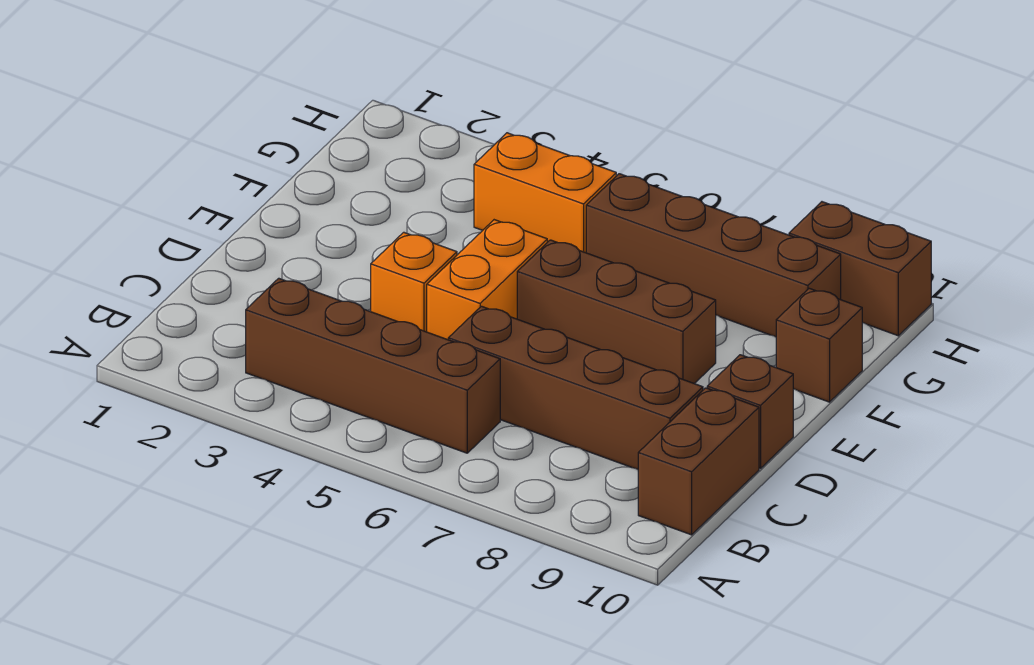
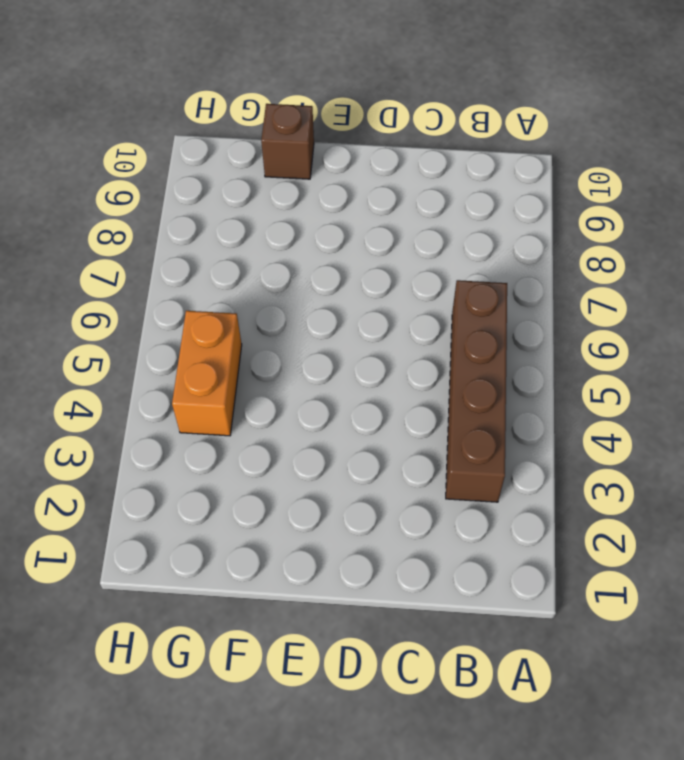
none -> brown brick B10:C10 level 1
none -> brown brick C6:C9 level 1

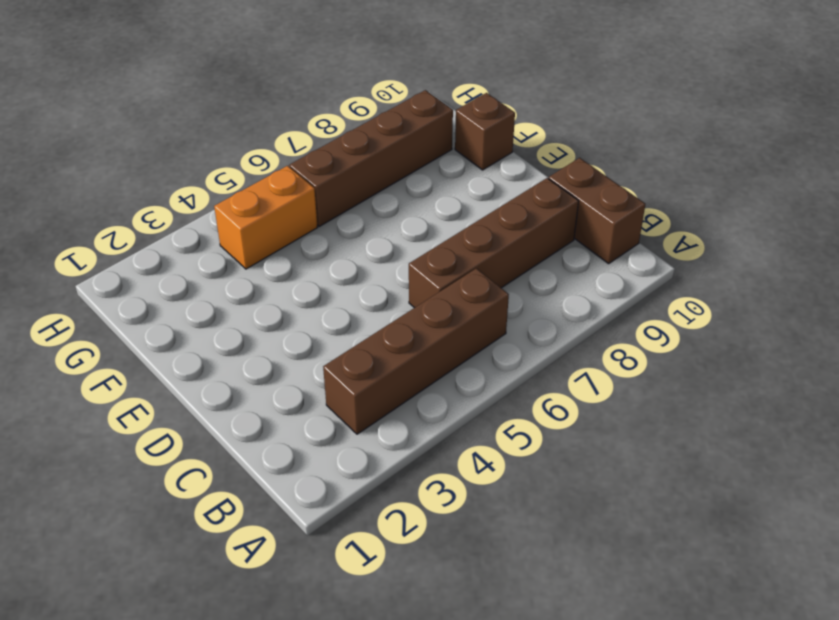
none -> orange brick D4 level 1
none -> orange brick D5:E5 level 1

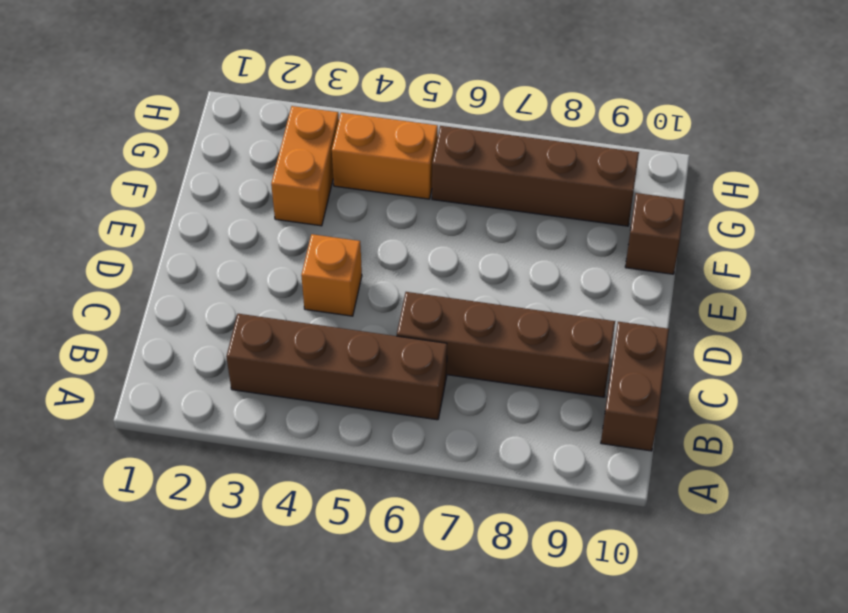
orange brick F3:G3 level 1 -> orange brick D5:E5 level 1
none -> brown brick D10 level 1
none -> brown brick E6:E8 level 1

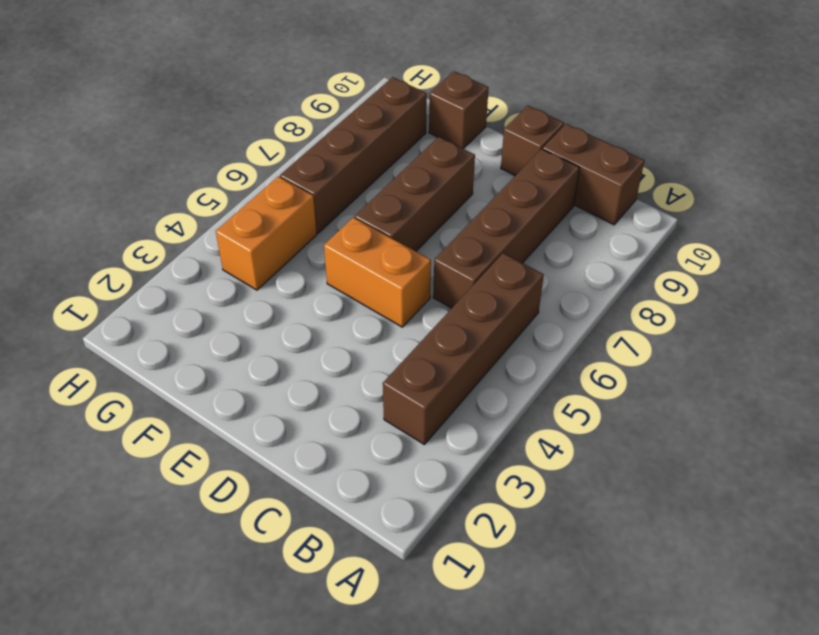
none -> orange brick D4 level 1
none -> brown brick H9:H10 level 1

